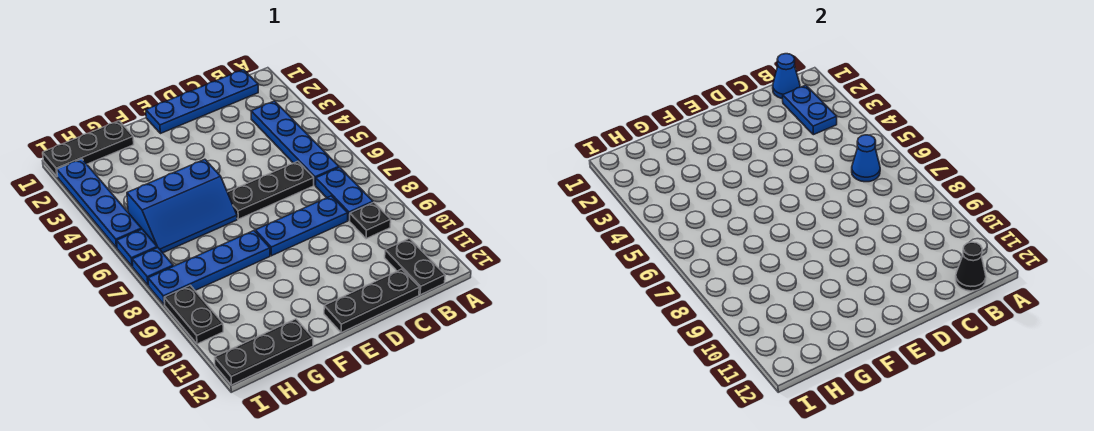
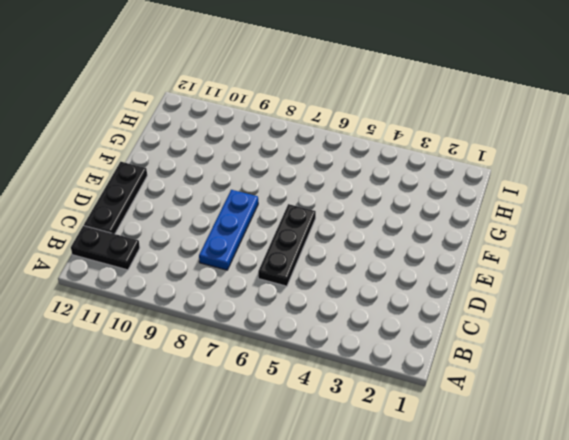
none -> blue plate B1:E1 level 1
none -> blue plate B3:B6 level 1
none -> blue plate B7:B8 level 1

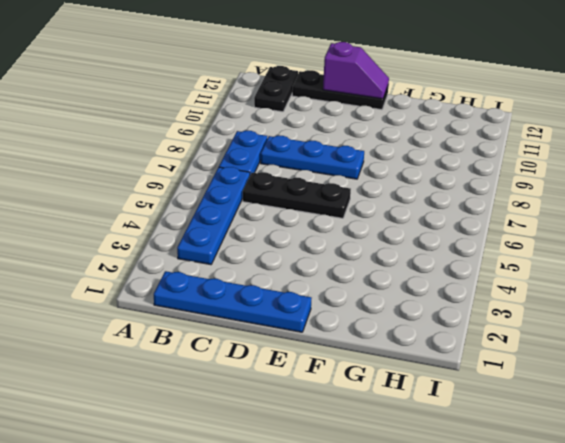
purple slope D12:E12 level 2 top D -> none
none -> black plate B9 level 1
none -> blue slope F5:H6 level 1 top 5
none -> blue plate F8:I8 level 1

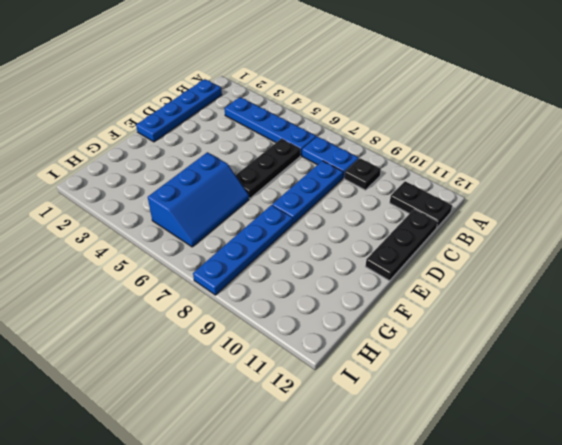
none -> black plate G1:I1 level 1
none -> black plate G12:I12 level 1
none -> blue plate I2:I5 level 1

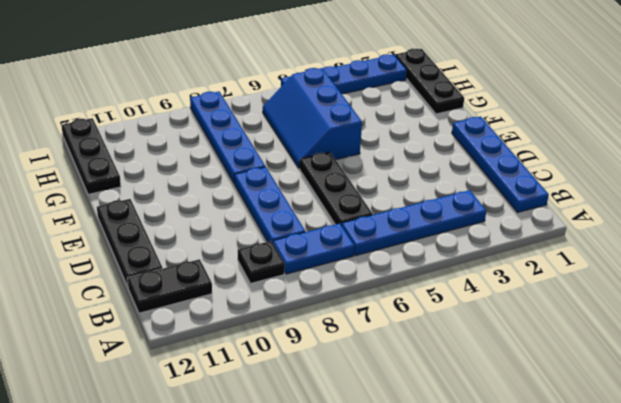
none -> blue plate I6 level 1
none -> blue plate I7 level 1
none -> black plate I9:I10 level 1

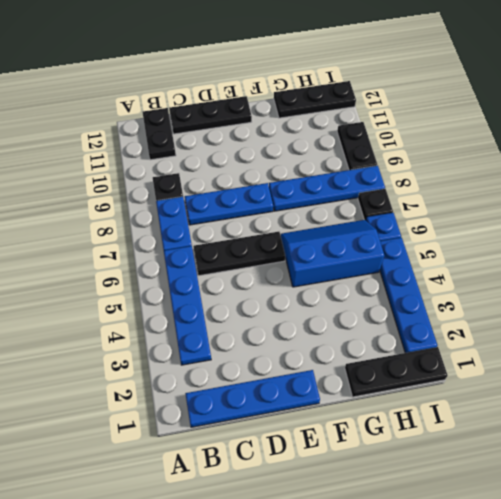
black plate I7 level 1 -> blue plate I7 level 1
none -> blue cone B1 level 2
none -> blue plate B2:B3 level 2
none -> blue cone B6 level 2

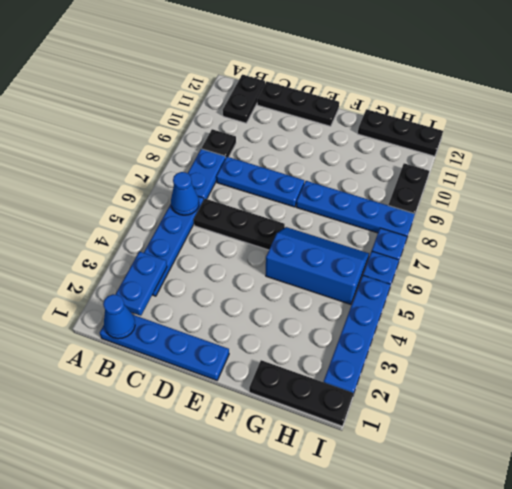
none -> black cone B12 level 2

